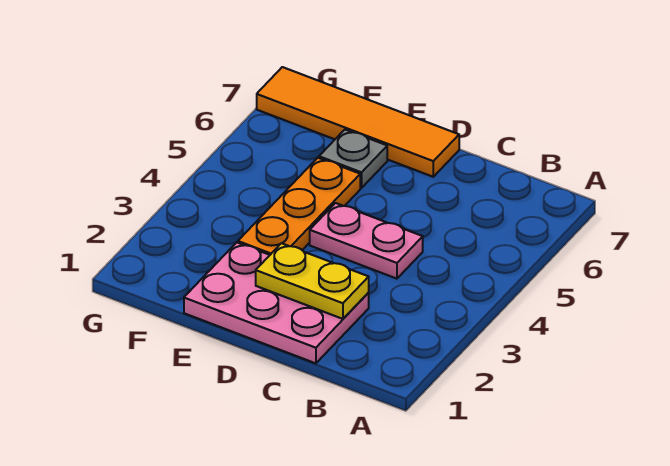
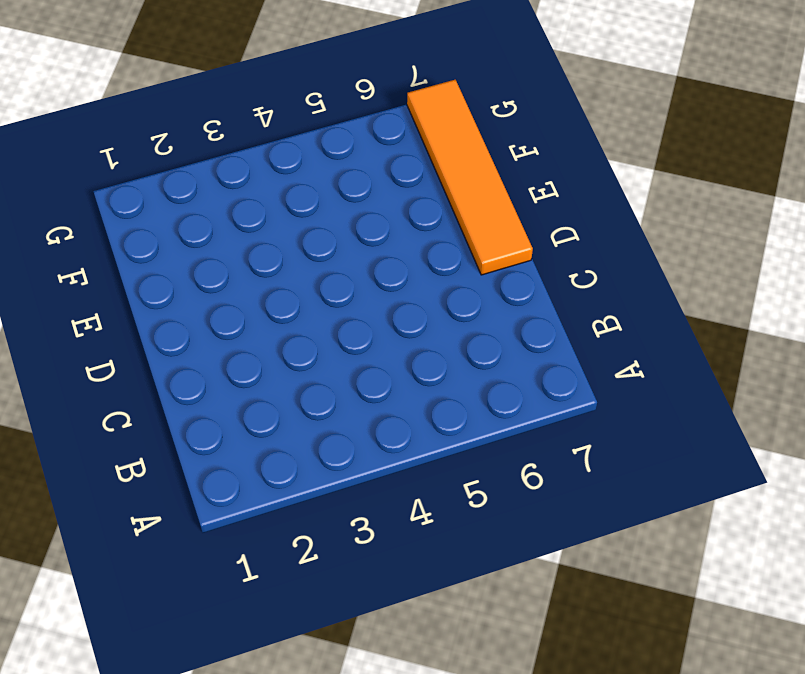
none -> pink plate C1:E2 level 1
none -> pink plate C4:D4 level 1

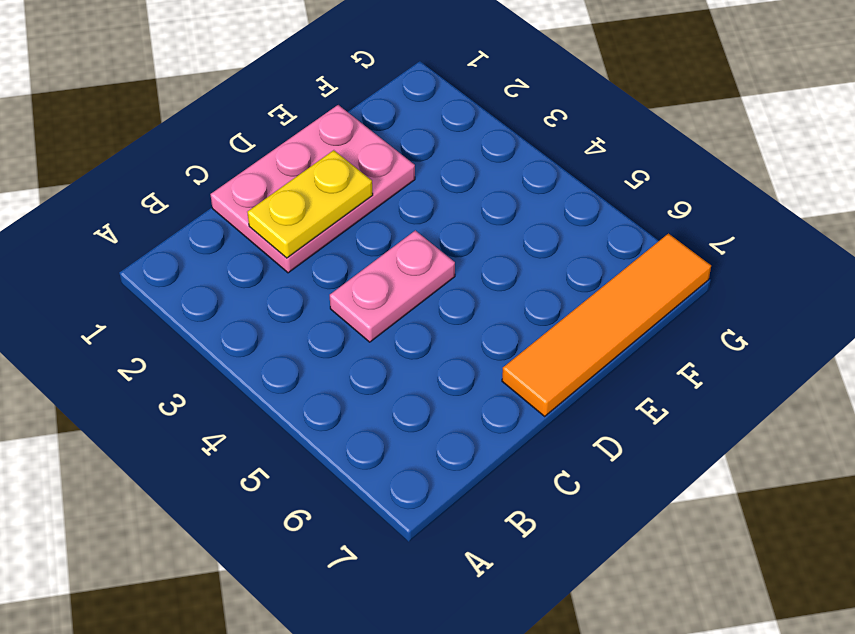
none -> orange plate E3:E5 level 1
none -> grey plate E6 level 1

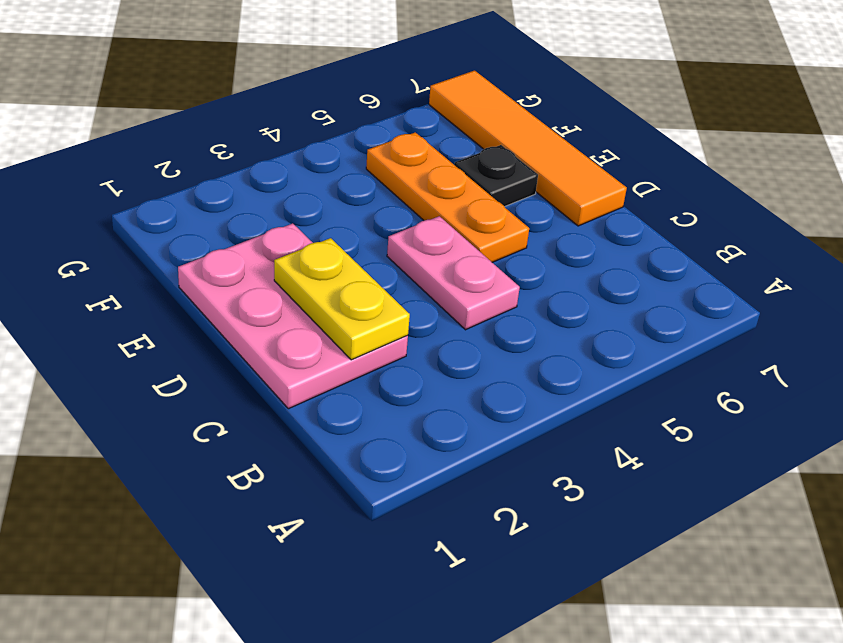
orange plate D5:F5 level 1 -> orange plate E3:E5 level 1
black plate E6 level 1 -> grey plate E6 level 1

